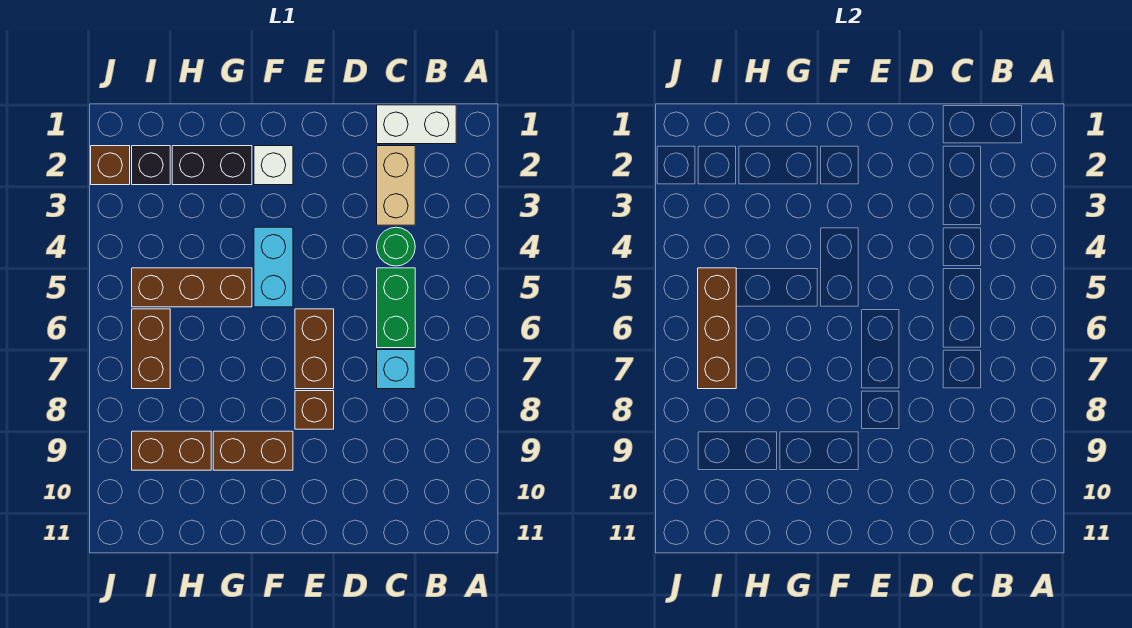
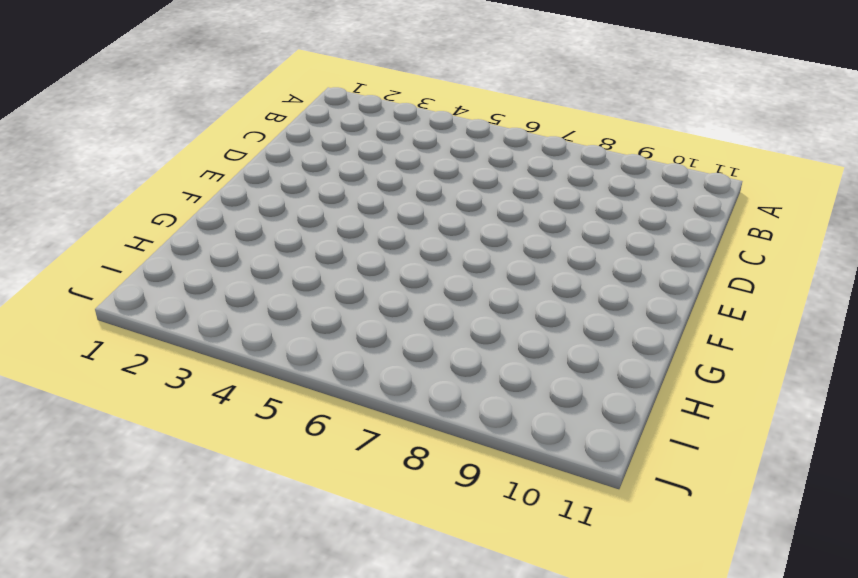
none -> white brick B1:C1 level 1
none -> tan brick C2:C3 level 1
none -> green round brick C4 level 1

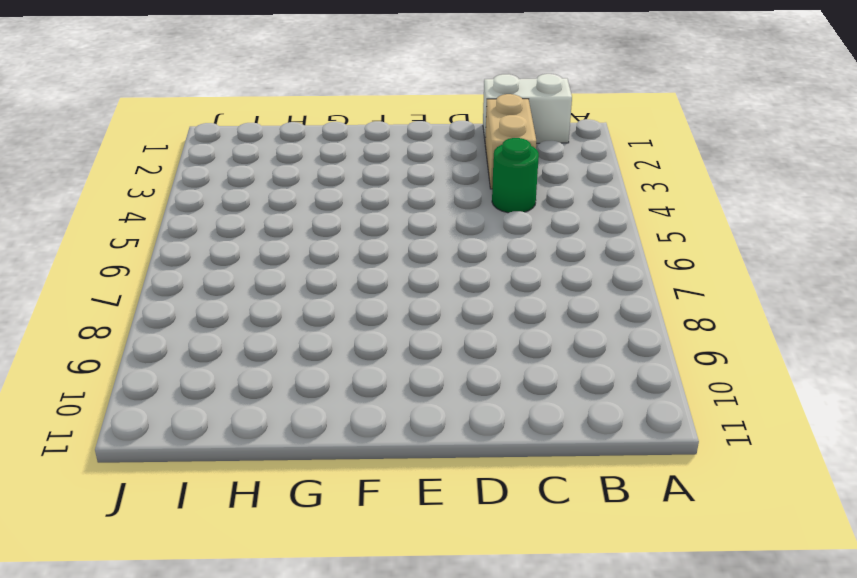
none -> green brick C5:C6 level 1
none -> cyan brick C7 level 1
none -> brown brick E6:E7 level 1

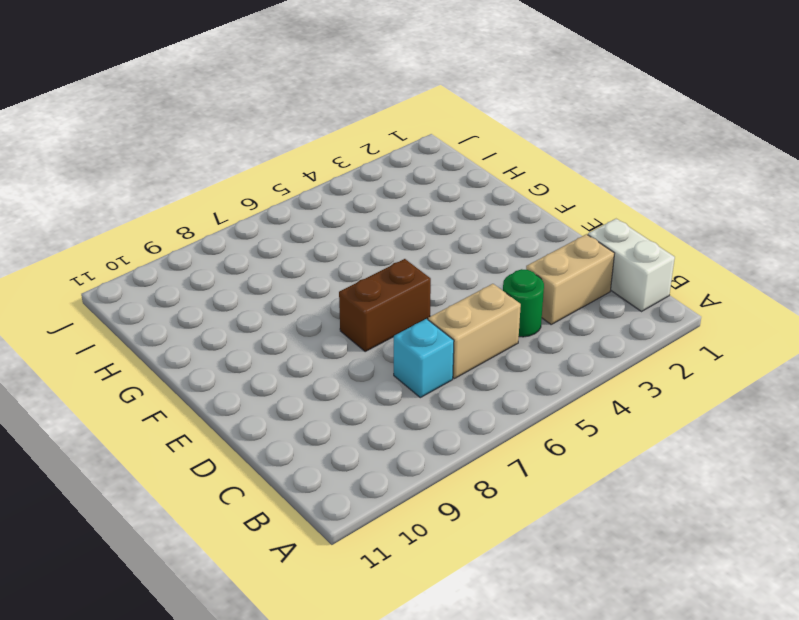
tan brick C5:C6 level 1 -> green brick C5:C6 level 1
none -> brown brick E8 level 1
none -> white brick F2 level 1
none -> cyan brick F4:F5 level 1

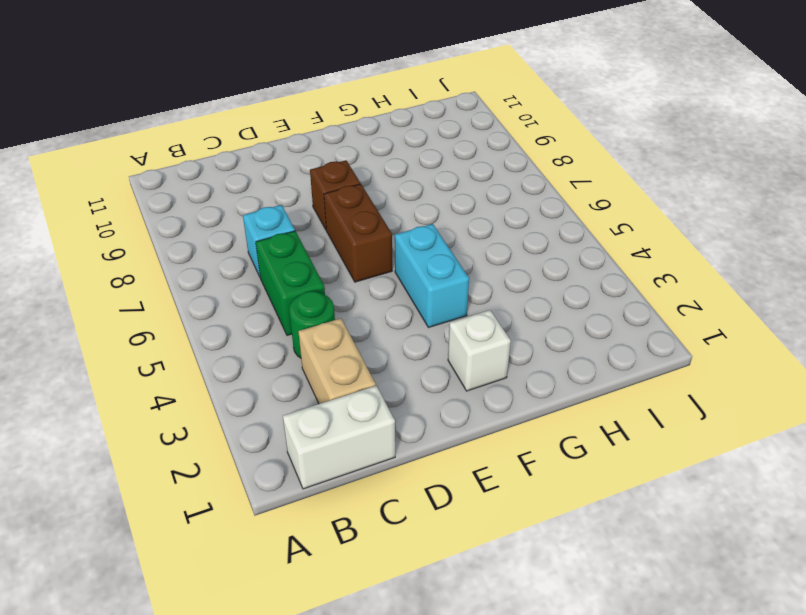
none -> brown brick F9:G9 level 1
none -> black brick G2:H2 level 1
none -> brown brick G5:I5 level 1

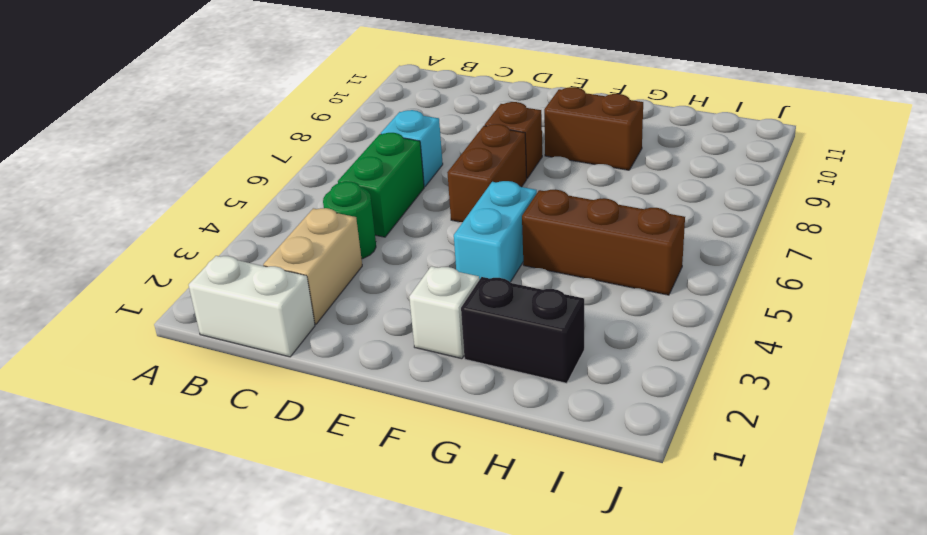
none -> brown brick H9:I9 level 1
none -> black brick I2 level 1
none -> brown brick I6:I7 level 1

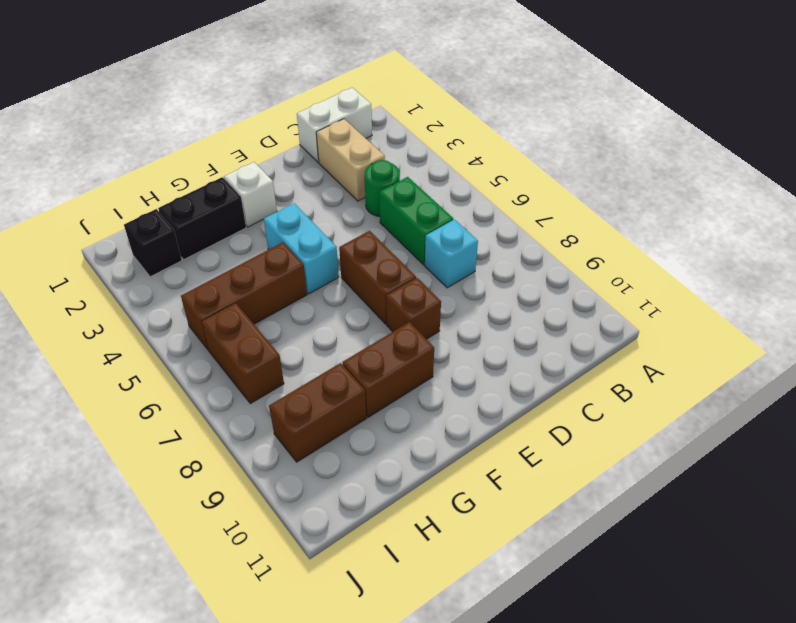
none -> brown brick J2 level 1
none -> brown brick I5:I7 level 2

